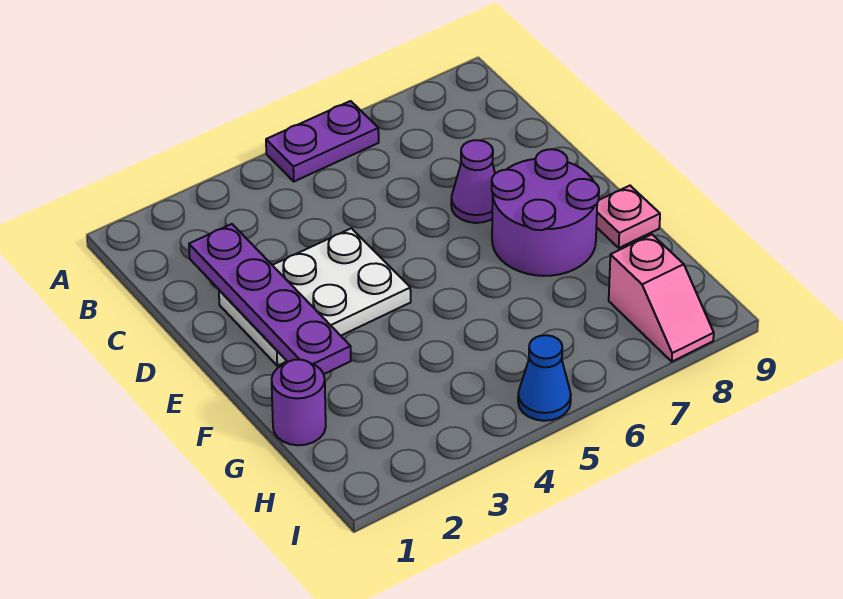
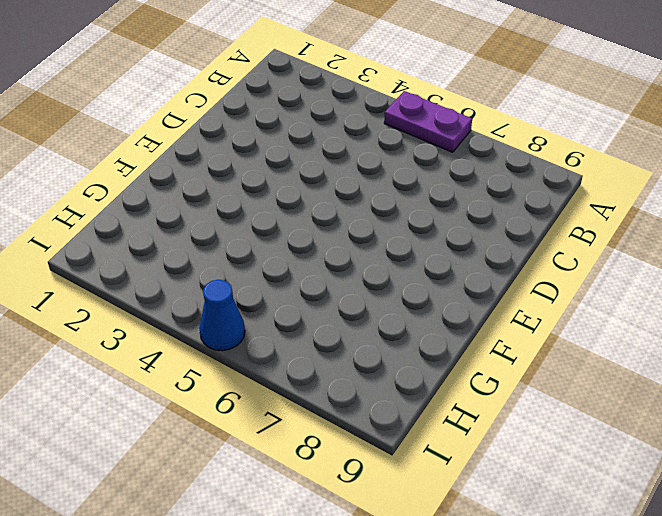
none -> white plate D2:E4 level 1
none -> purple cone D7 level 1

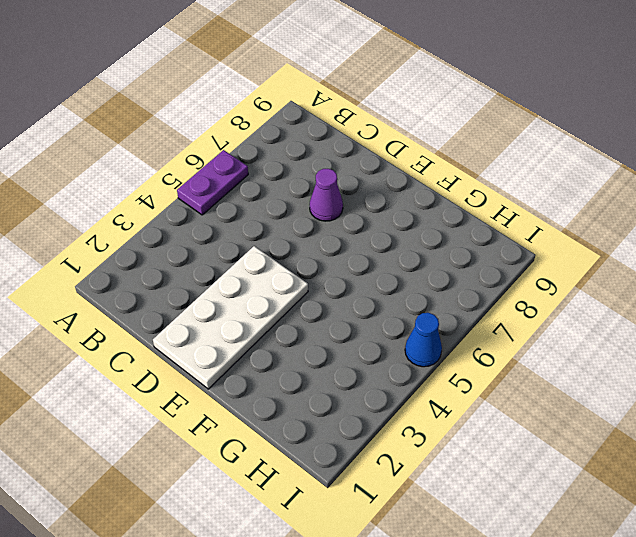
white plate D1:E4 level 1 -> white plate D2:E4 level 1
none -> purple round brick E7:F8 level 1
none -> pink plate F9 level 1

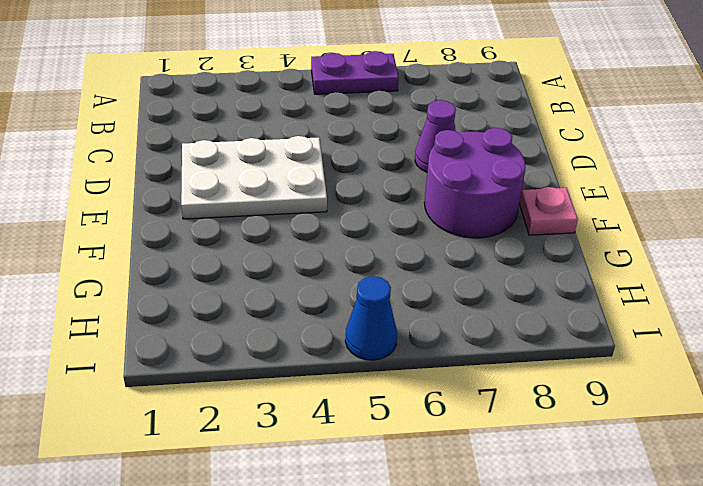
none -> purple round brick G1 level 1
none -> pink slope H8:I8 level 1 top H

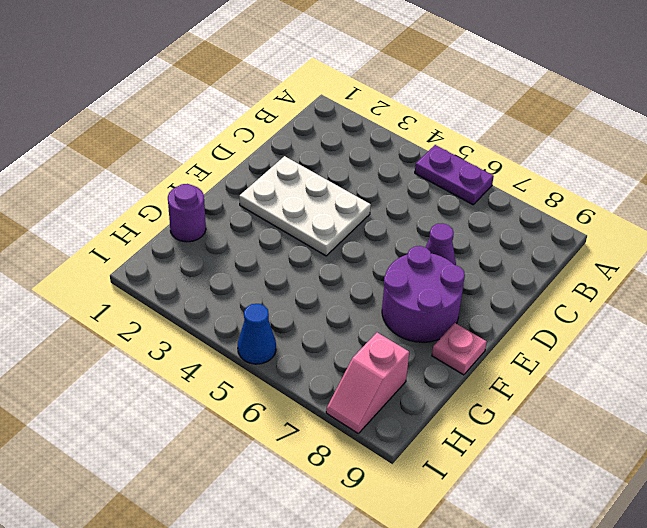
none -> purple plate C2:F2 level 2

